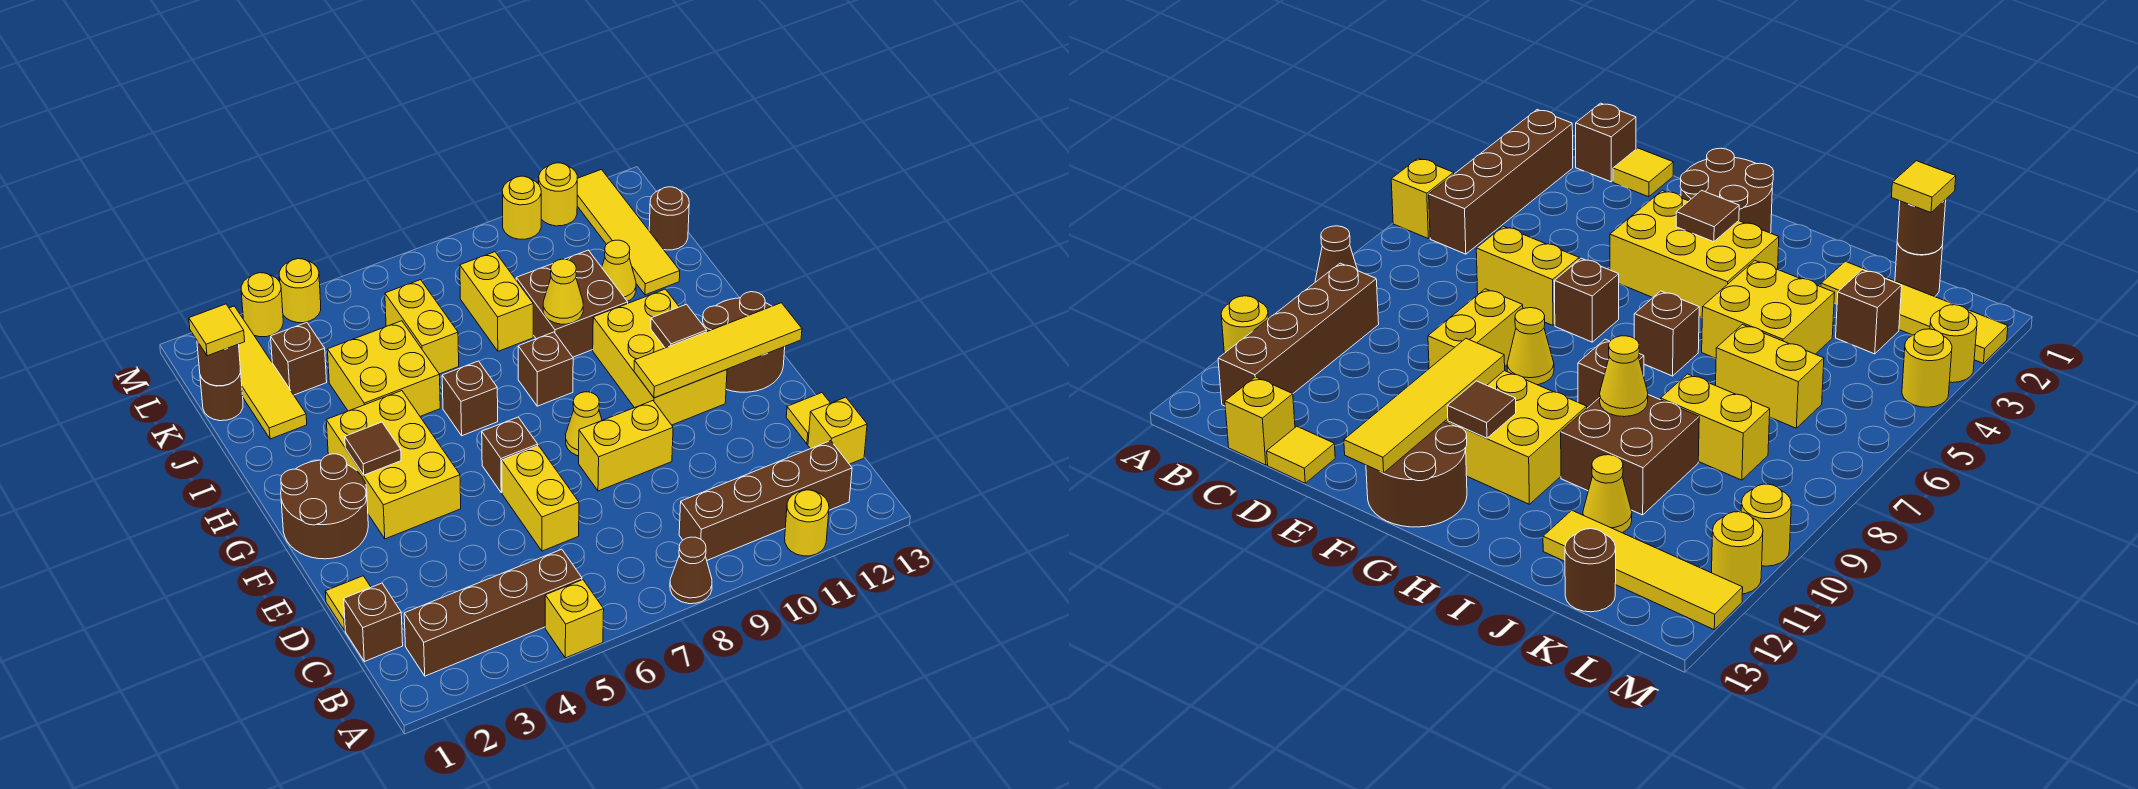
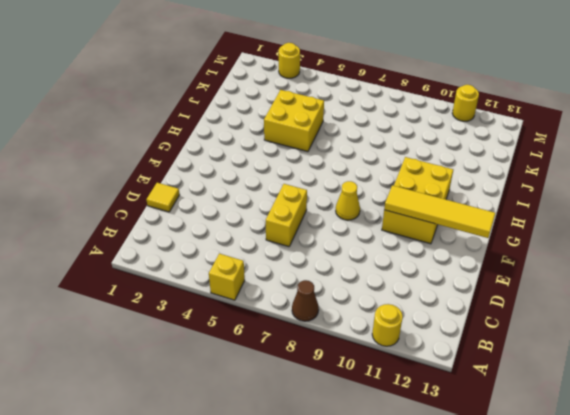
none -> brown brick B2:B5 level 1
none -> brown brick B9:B12 level 1
none -> brown brick C1 level 1
none -> yellow brick C13 level 1

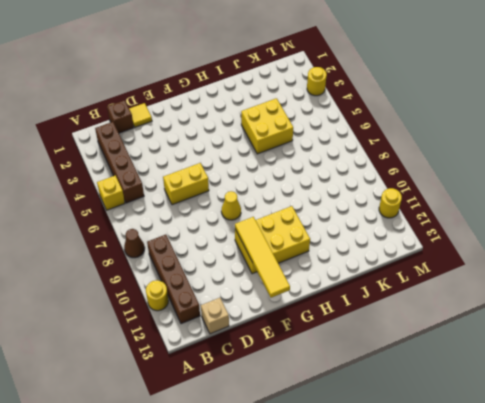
tan brick C13 level 1 -> yellow brick C13 level 1
none -> yellow tile D13 level 1
none -> yellow brick E8:E9 level 1
none -> brown round brick F1:G2 level 1
none -> yellow brick F3:H4 level 1

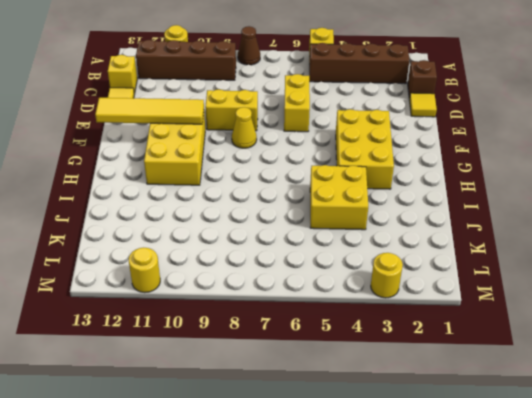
none -> brown round brick F1:G2 level 1
none -> brown brick F6 level 1
none -> brown round brick F12:G13 level 1
none -> brown brick H6 level 1

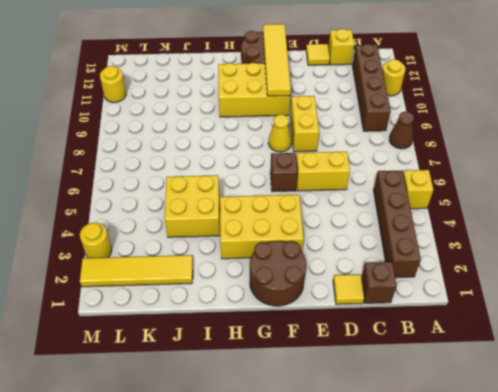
none -> brown brick H6 level 1
none -> brown brick H8 level 1
none -> brown brick I9:J10 level 1
none -> yellow brick J6:K6 level 1

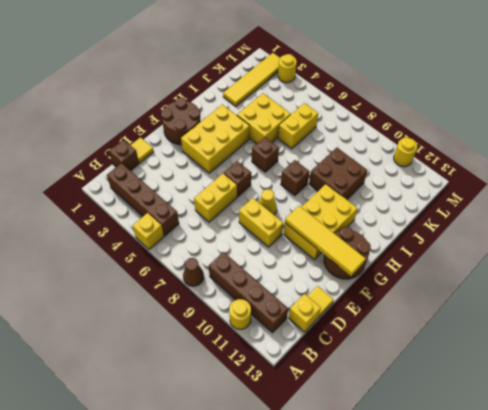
none -> yellow brick J8:K8 level 1
none -> yellow cone J11 level 1
none -> yellow tile J12:M12 level 1
none -> brown round brick K1 level 1

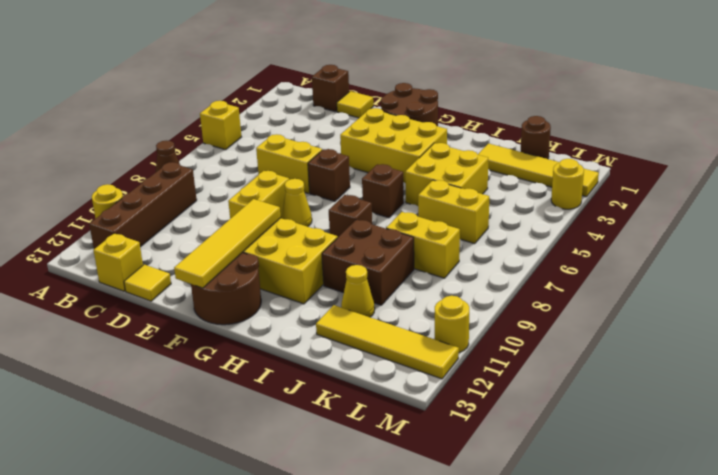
none -> brown brick B2:B5 level 1
none -> brown brick K3 level 1
none -> brown round brick K13 level 1
none -> yellow round brick M4 level 1

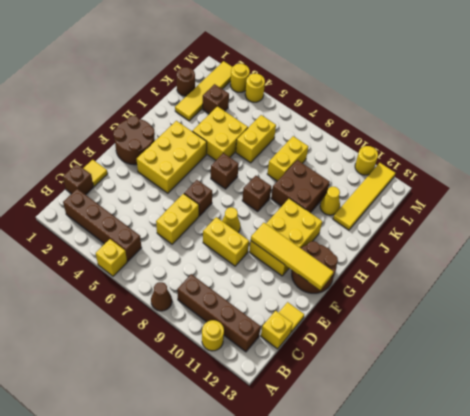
none -> brown round brick K13 level 1
none -> yellow round brick M10 level 1
none -> brown tile G3 level 2
none -> brown tile G11 level 2

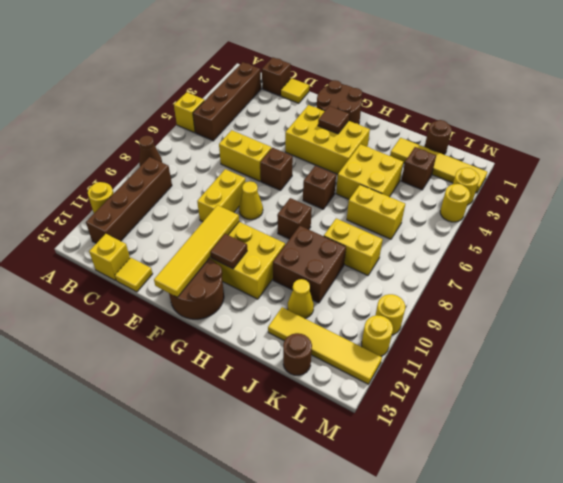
none -> yellow cone I9 level 2
none -> brown round brick K1 level 2
none -> yellow tile K1 level 3

